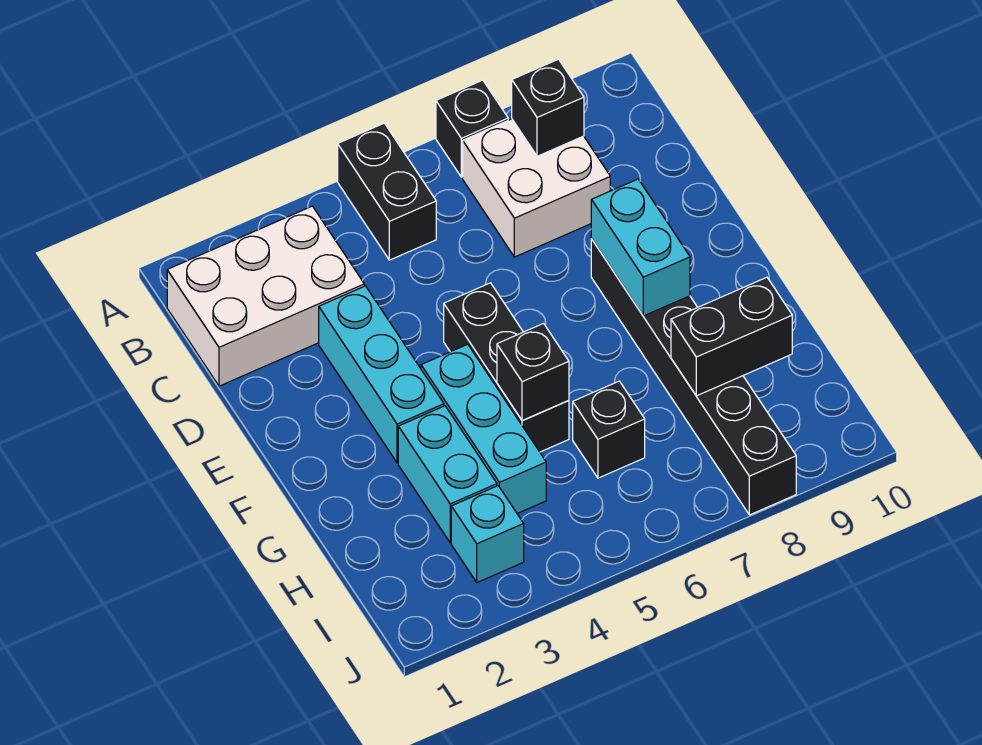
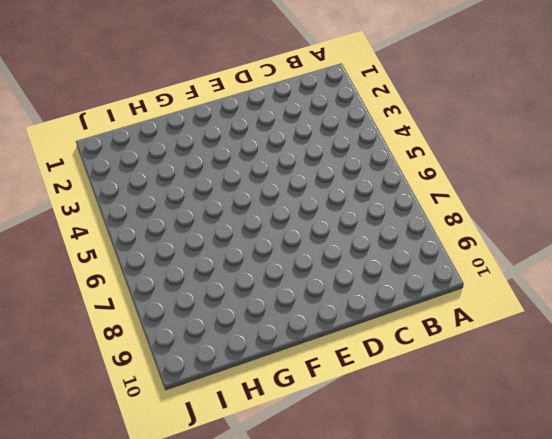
none -> black brick A5:B5 level 1
none -> black brick A7 level 1
none -> white brick B1:C3 level 1

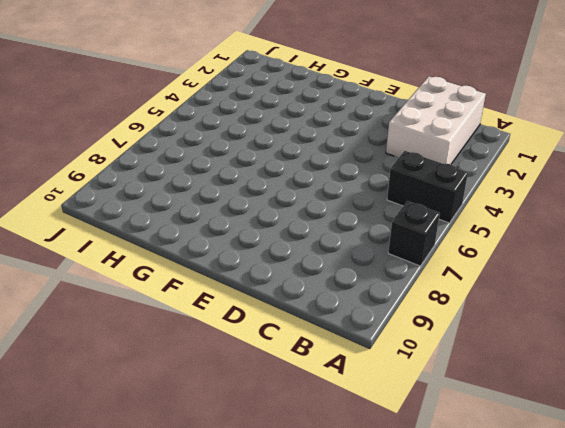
none -> white brick B7:C8 level 1
none -> cyan brick D3:F3 level 1
none -> black brick E5:G5 level 1

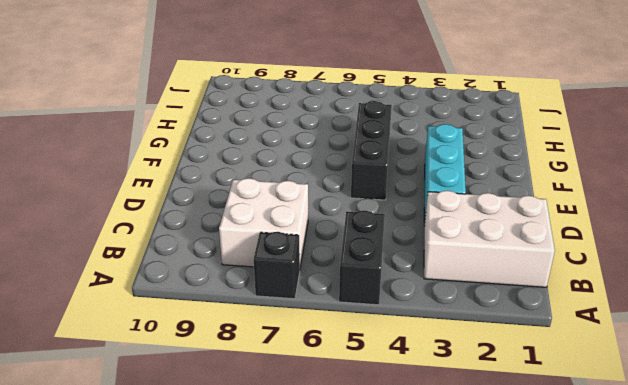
none -> black brick E8:J8 level 1
none -> cyan brick F4:H4 level 1
none -> cyan brick G3:H3 level 1

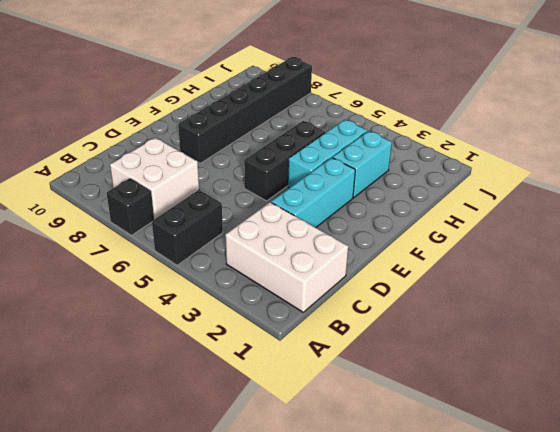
none -> black brick H6 level 1
none -> cyan brick I3 level 1
none -> black brick B8 level 2

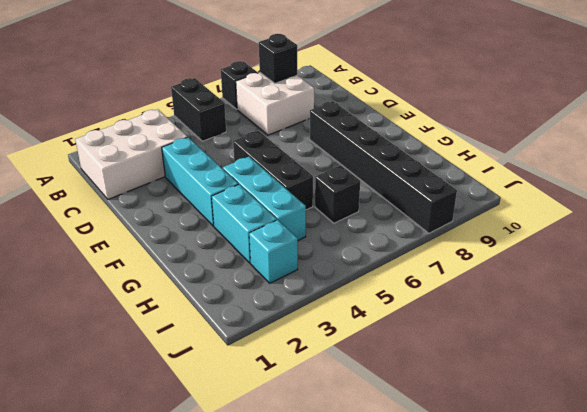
none -> cyan brick E8:F8 level 2
none -> black brick G5 level 2
none -> black brick H8:H9 level 2

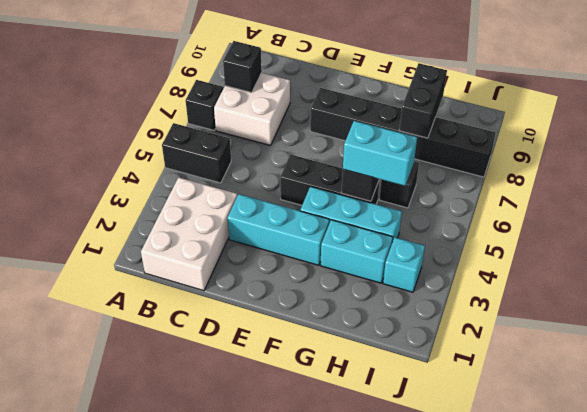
cyan brick G5:H5 level 3 -> cyan brick E8:F8 level 2

